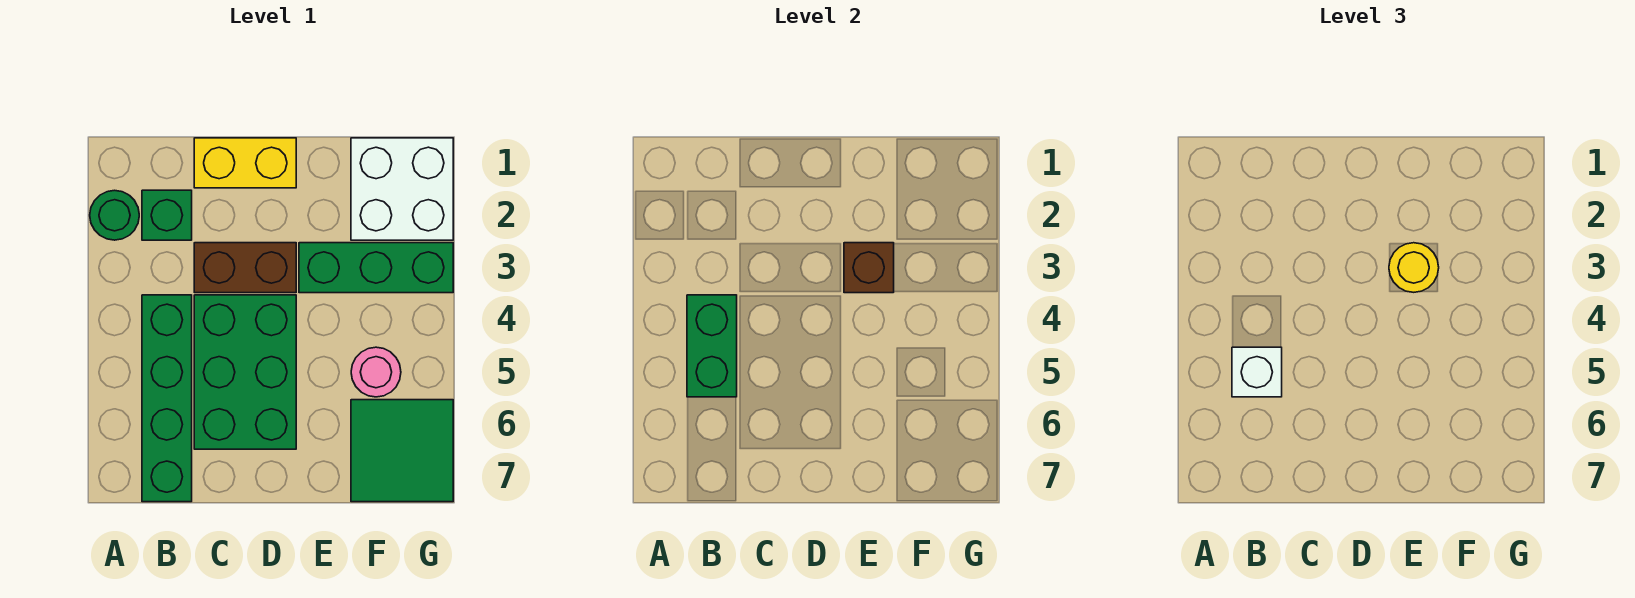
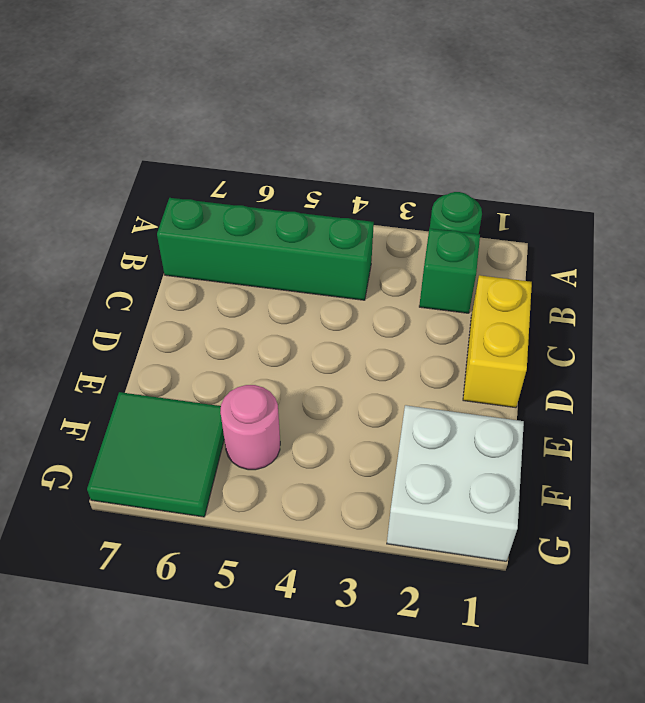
none -> brown brick C3:D3 level 1
none -> green brick C4:D6 level 1
none -> green brick E3:G3 level 1

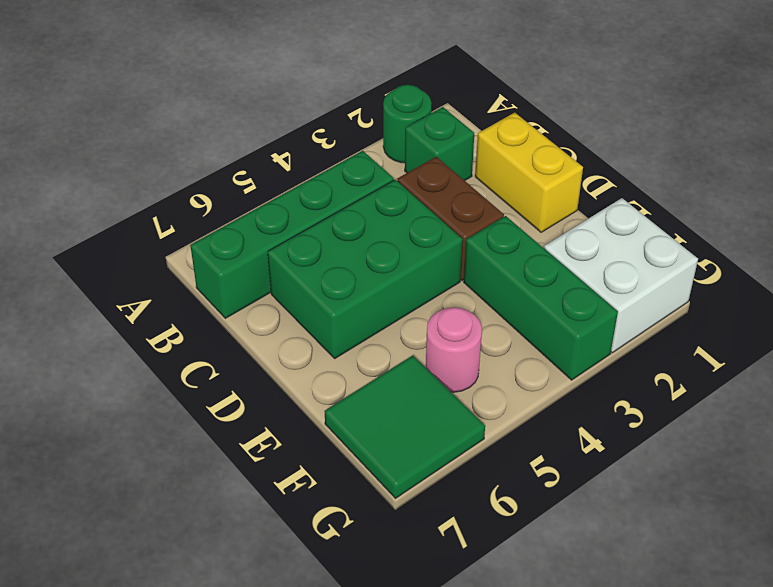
none -> green brick B4:B5 level 2
none -> brown brick E3 level 2
none -> white brick B5 level 3

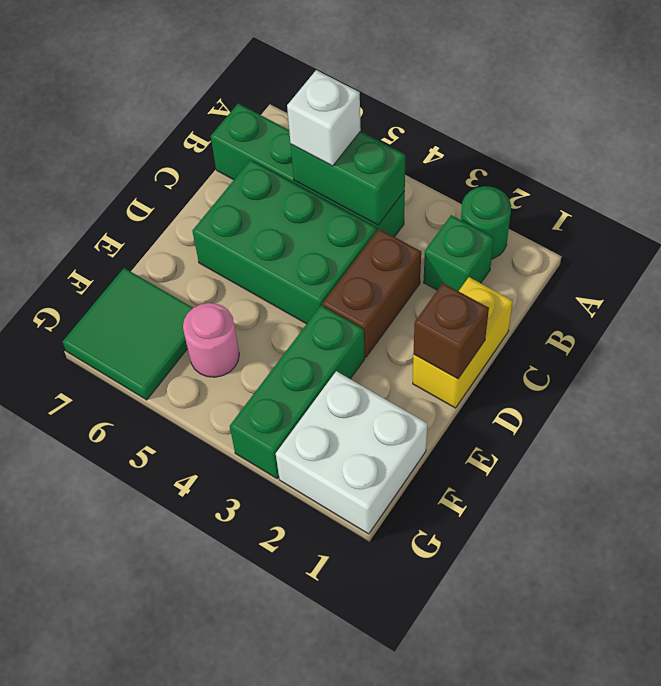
brown brick D1 level 2 -> brown brick E3 level 2
none -> yellow round brick E3 level 3

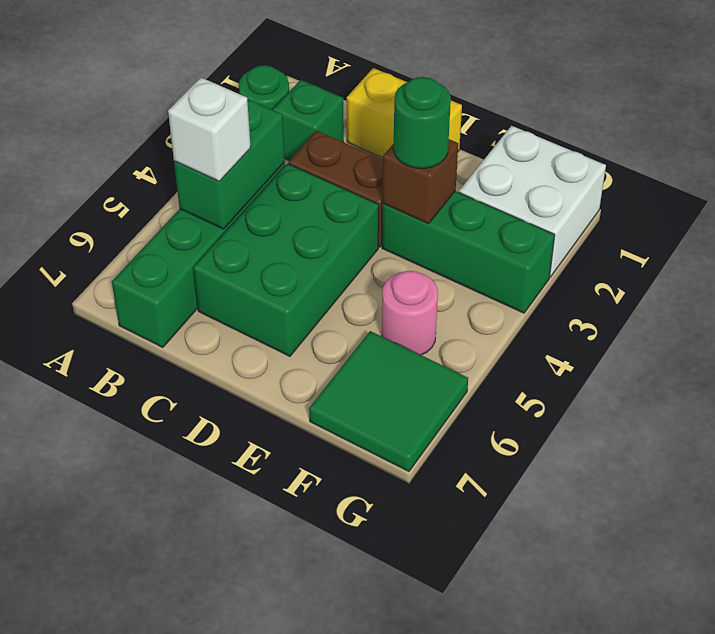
green round brick E3 level 3 -> yellow round brick E3 level 3

